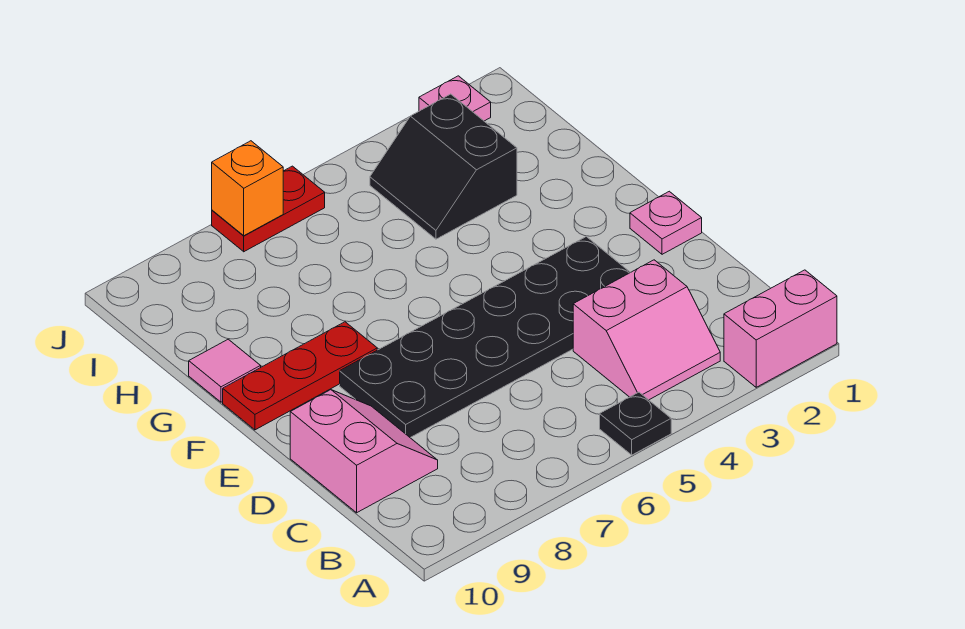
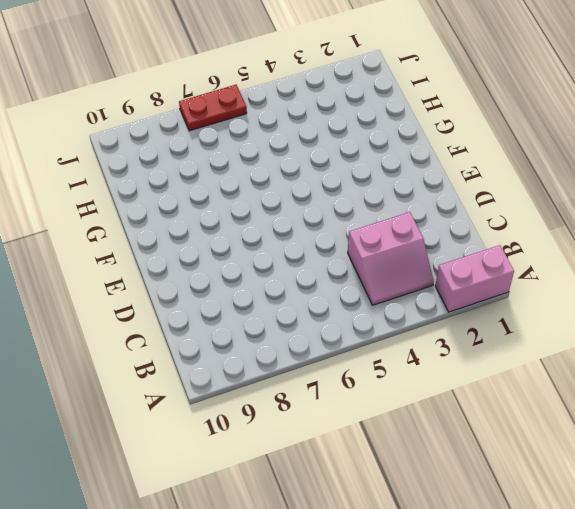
none -> black plate A5 level 1
none -> pink slope C9:D10 level 1 top 10
none -> black plate D3:E8 level 1

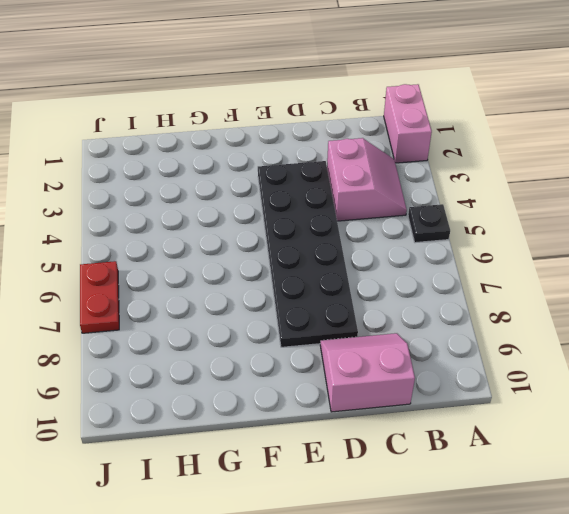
none -> pink plate E1 level 1
none -> red plate F8:F10 level 1
none -> pink tile G10 level 1

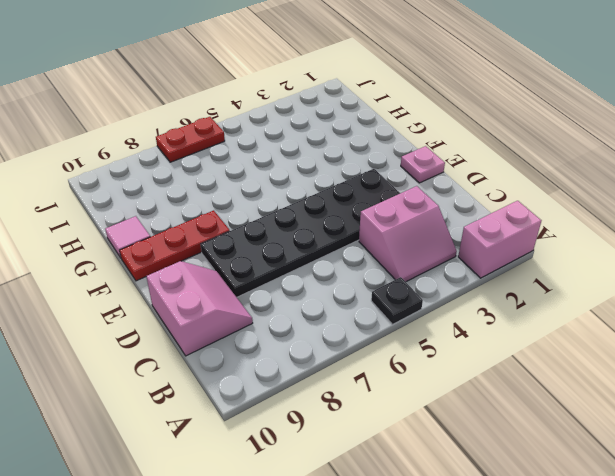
none -> black slope H3:I4 level 1 top 3
none -> pink plate J2 level 1
none -> orange brick J7 level 2

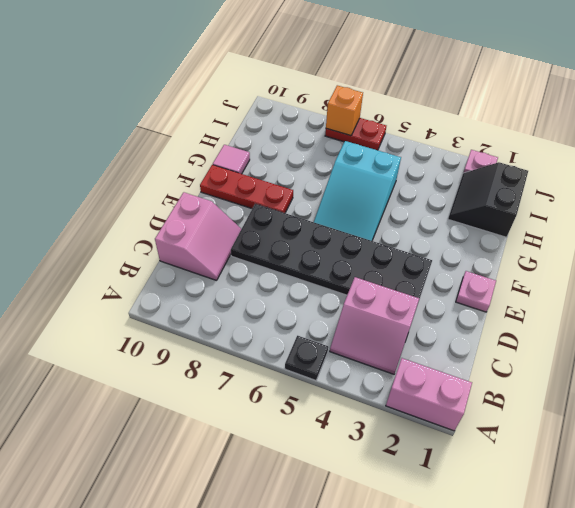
cyan slope F5:H6 level 1 top H -> none
black slope H1:I2 level 1 top 1 -> black slope H3:I4 level 1 top 3

